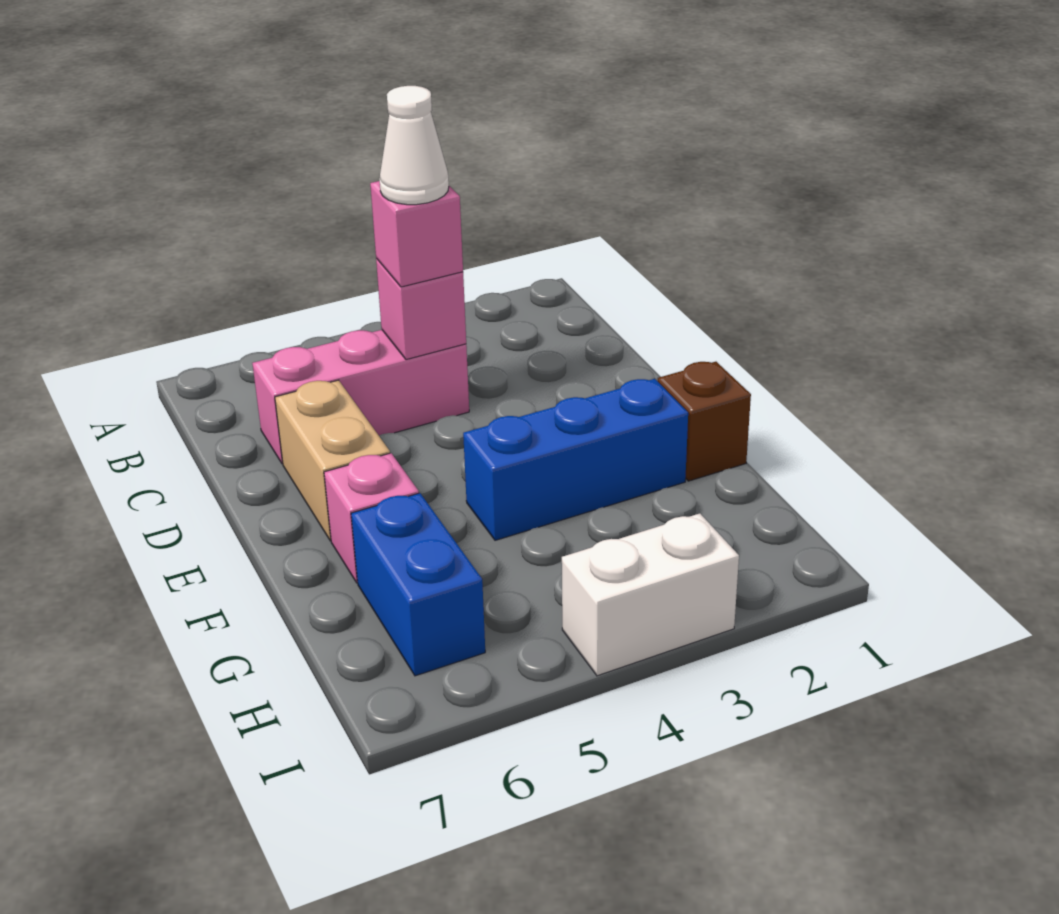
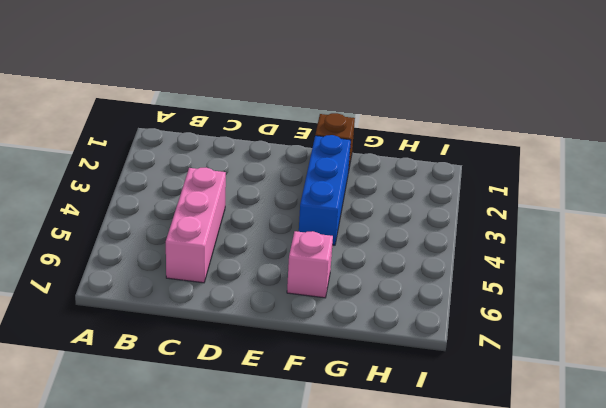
none -> tan brick D6:E6 level 1
none -> blue brick G6:H6 level 1

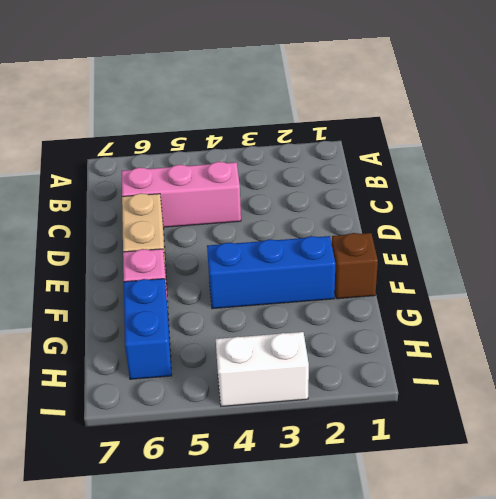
none -> pink brick C4 level 2
none -> pink brick C4 level 3

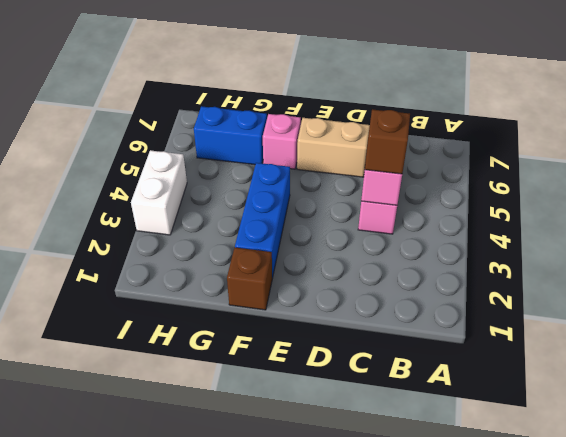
brown brick C4 level 3 -> pink brick C4 level 3
none -> white cone C4 level 4

